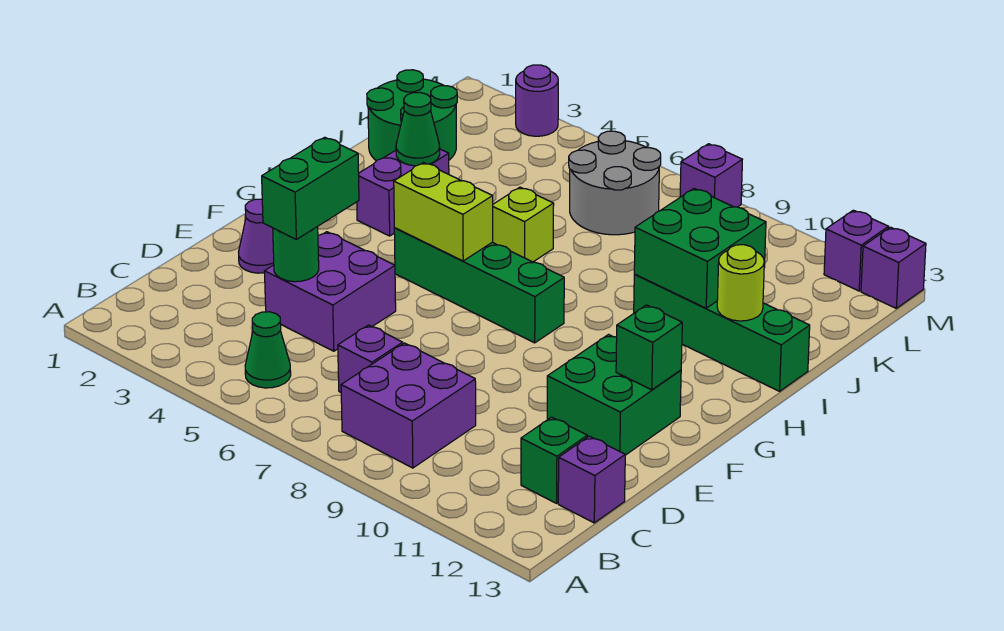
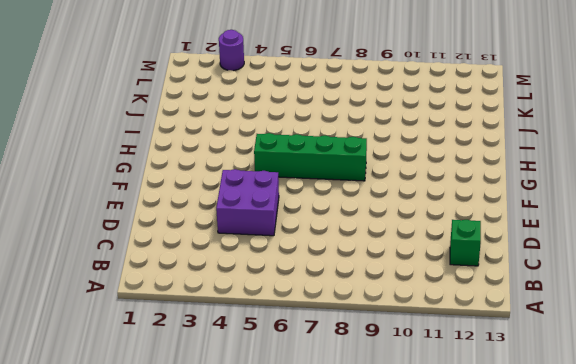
none -> green cone B5 level 1
none -> purple brick B8:C9 level 1
none -> purple brick C7 level 1

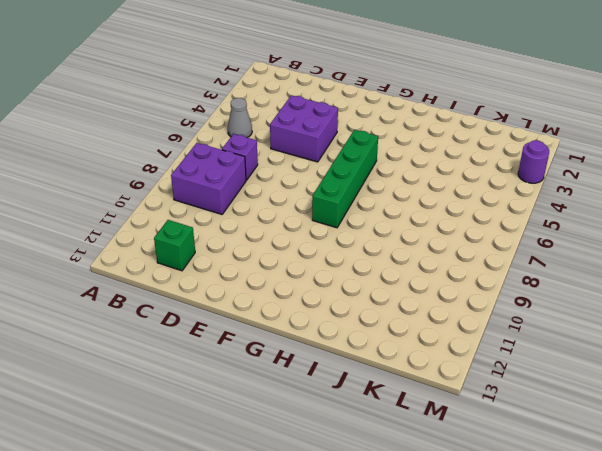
grey cone B5 level 1 -> green cone B5 level 1
none -> purple brick C13 level 1
none -> purple cone E2 level 1
none -> green brick E11:F12 level 1

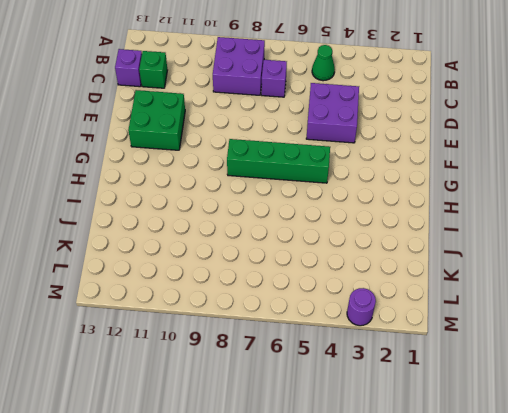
none -> purple cone E2 level 1
none -> purple brick H3:I3 level 1
none -> lime brick I6 level 1

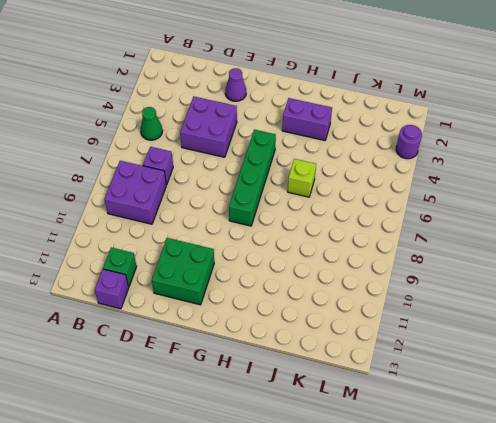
none -> green brick I10:I13 level 1
none -> green round brick J1:K2 level 1
none -> grey round brick K6:L7 level 1

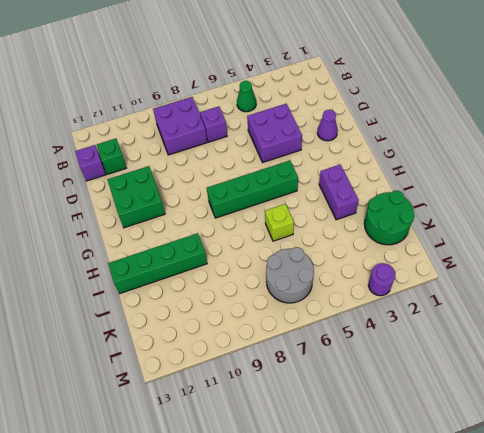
none -> purple brick M8 level 1
none -> purple brick M12 level 1
none -> purple brick M13 level 1

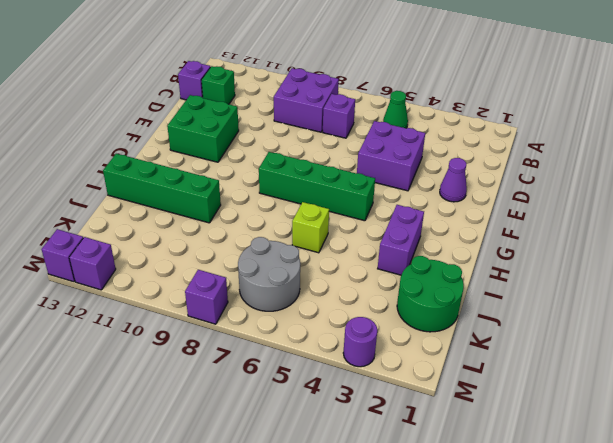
none -> green round brick D4 level 2
none -> green brick F12 level 2
none -> lime brick G5:G6 level 2

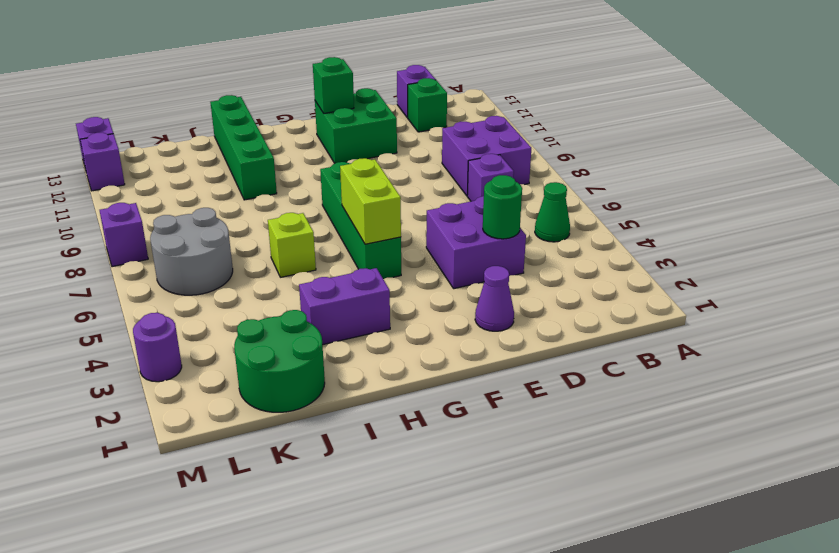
none -> green cone I3 level 2
none -> green brick I10:J11 level 2
none -> lime round brick I12 level 2

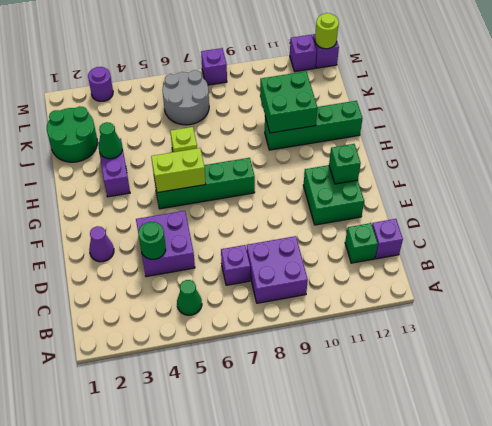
lime round brick M13 level 2 -> lime round brick I12 level 2
none -> green brick D4:E4 level 3

